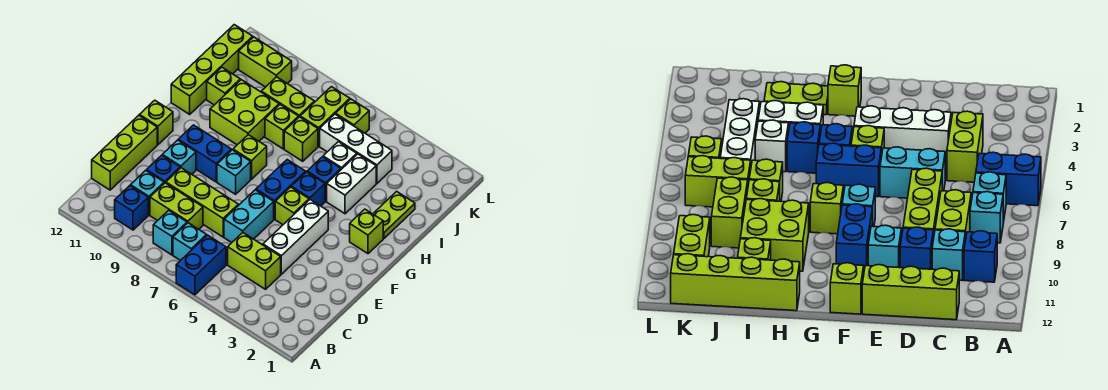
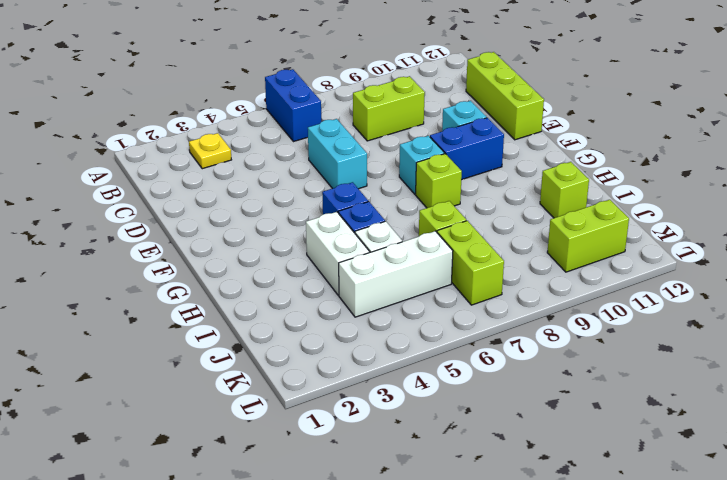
yellow plate B3 level 1 -> none
none -> cyan brick B7 level 1
none -> cyan brick B8 level 1
none -> blue brick B10 level 1
none -> lime brick C4:C5 level 1

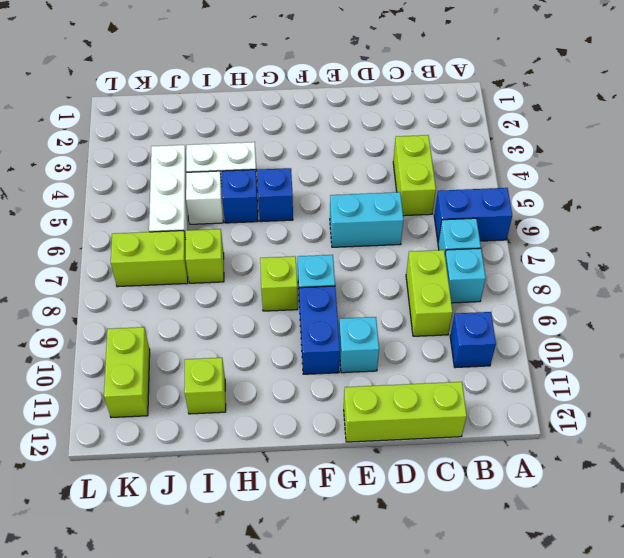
none -> cyan brick C10 level 1
none -> white brick D4:F4 level 1
none -> lime brick D7:D9 level 1
none -> blue brick D10 level 1

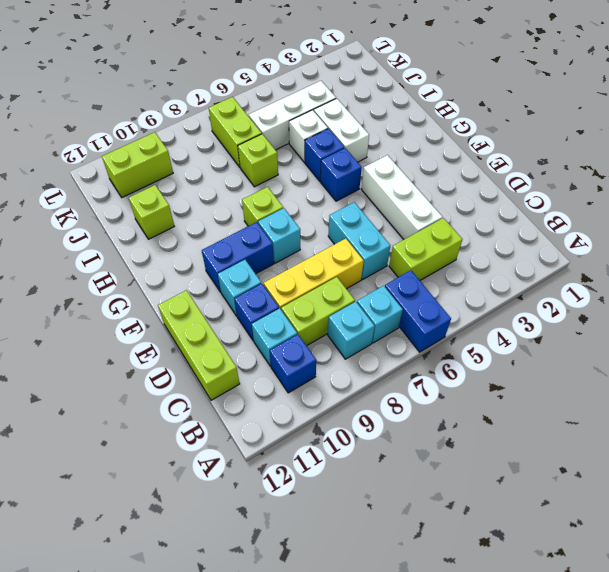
yellow brick D7:D9 level 1 -> lime brick D7:D9 level 1
none -> lime brick F5 level 1
none -> blue brick F6:G6 level 1
none -> lime brick F12 level 1
none -> lime brick G2 level 1

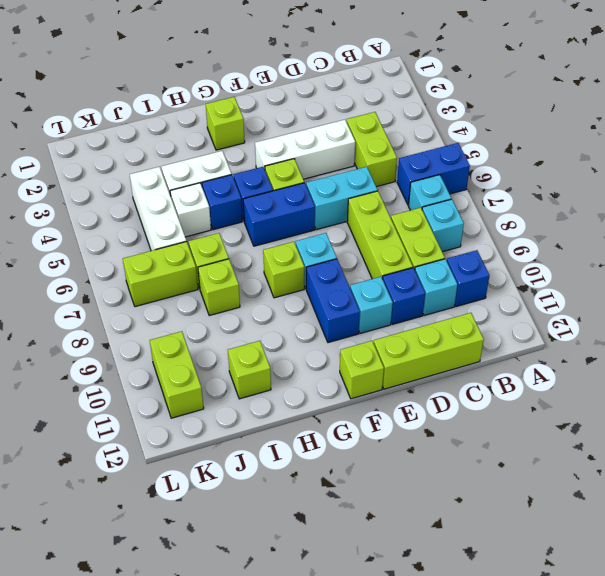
none -> lime plate H2:I2 level 1
none -> lime brick H9:I10 level 1
none -> lime brick H12:K12 level 1
none -> lime brick J8:J9 level 1

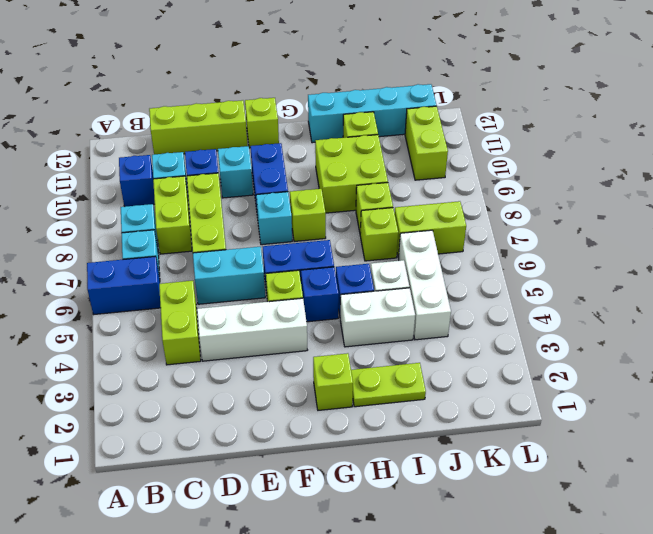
cyan brick H12:K12 level 1 -> lime brick H12:K12 level 1
none -> lime brick J8:J9 level 1
none -> lime brick K6 level 1

